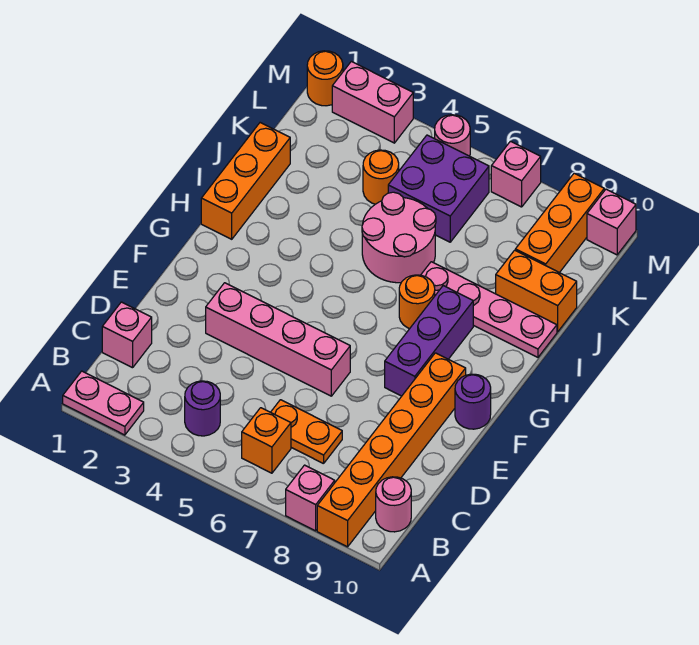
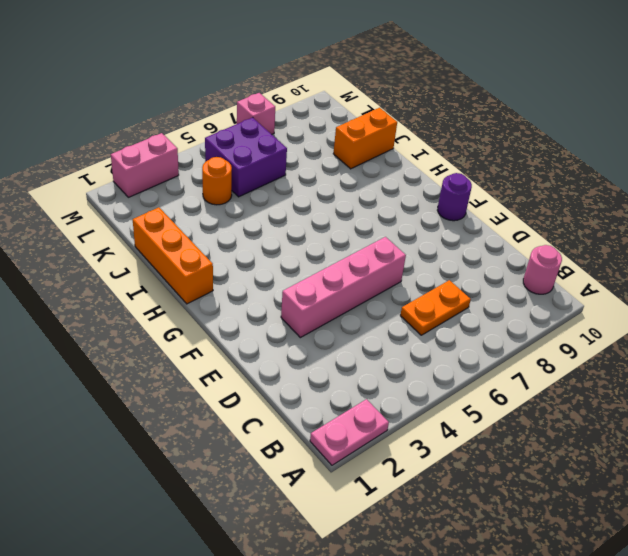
none -> pink brick A8 level 1
none -> orange brick A9:F9 level 1
none -> purple round brick B4 level 1

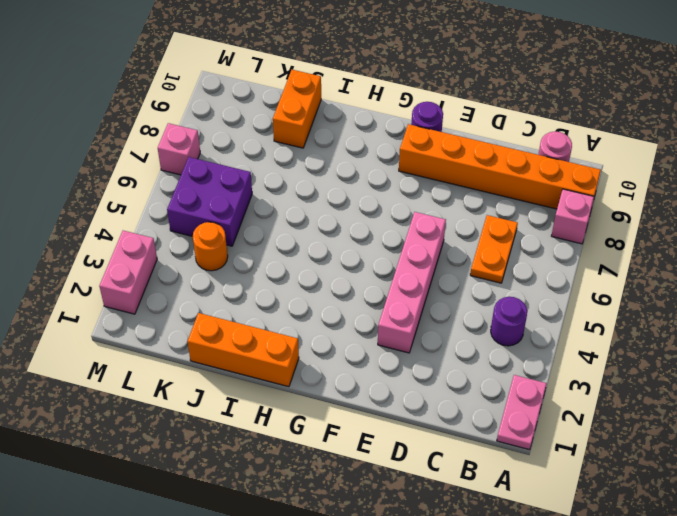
none -> orange brick B6 level 1
none -> pink brick C1 level 1
none -> purple brick F8:H8 level 1

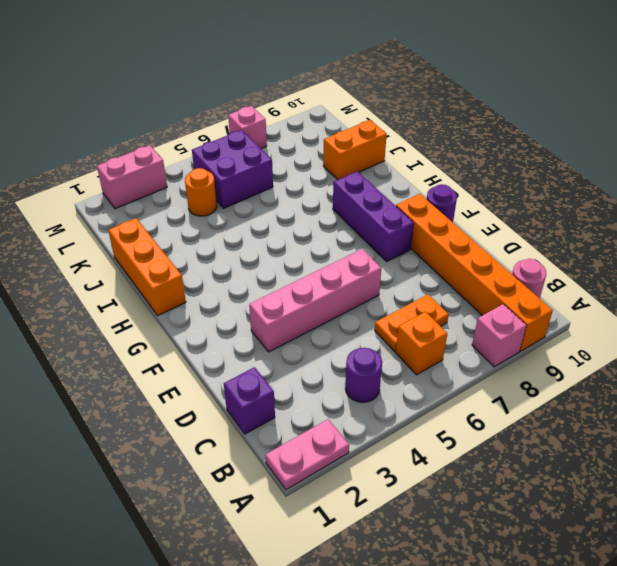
purple brick C1 level 1 -> pink brick C1 level 1
none -> orange round brick H7 level 1
none -> pink round brick I5:J6 level 1
none -> pink plate I7:I10 level 1

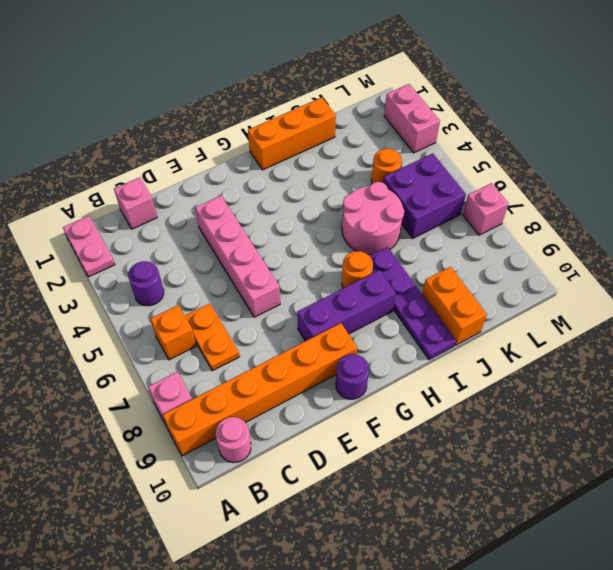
purple plate I7:I10 level 1 -> pink plate I7:I10 level 1
none -> orange brick K9:M9 level 1
none -> orange round brick M1 level 1
none -> pink round brick M5 level 1

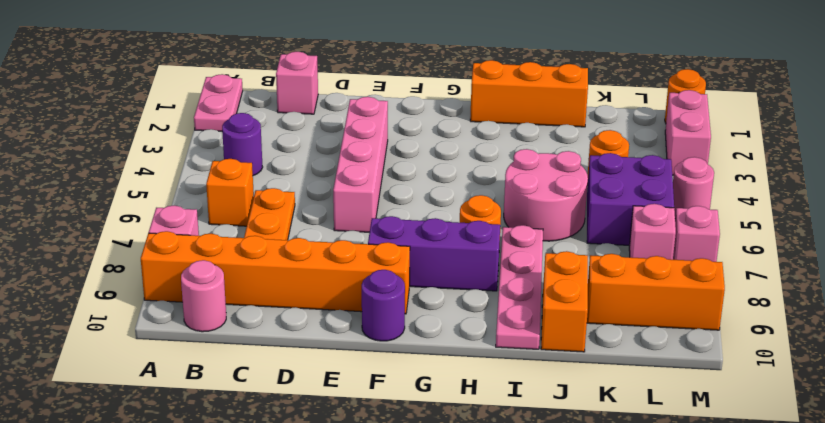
pink brick L7 level 1 -> pink brick M10 level 1

